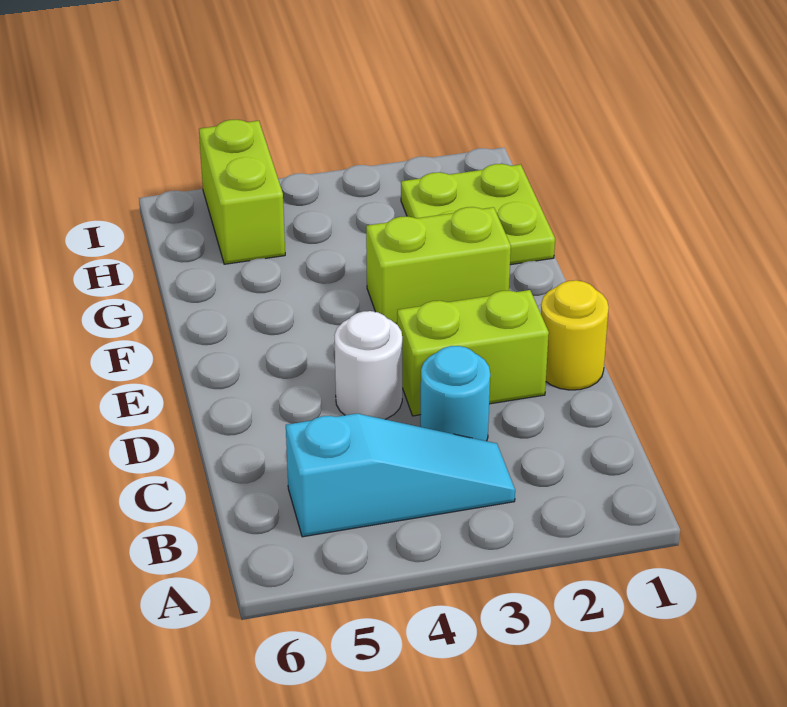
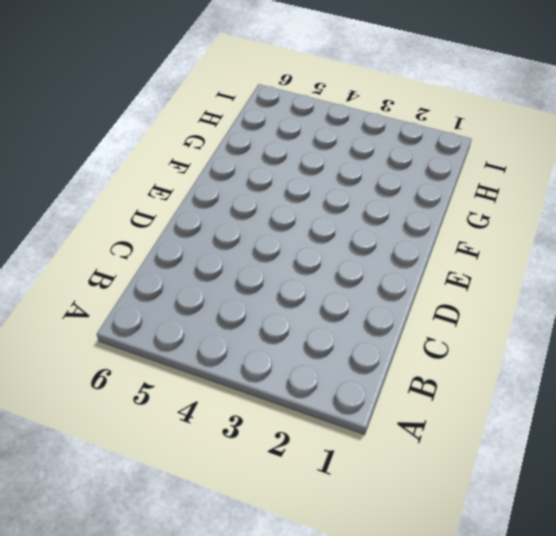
none -> cyan slope B3:B5 level 1 top 5
none -> cyan round brick C3 level 1

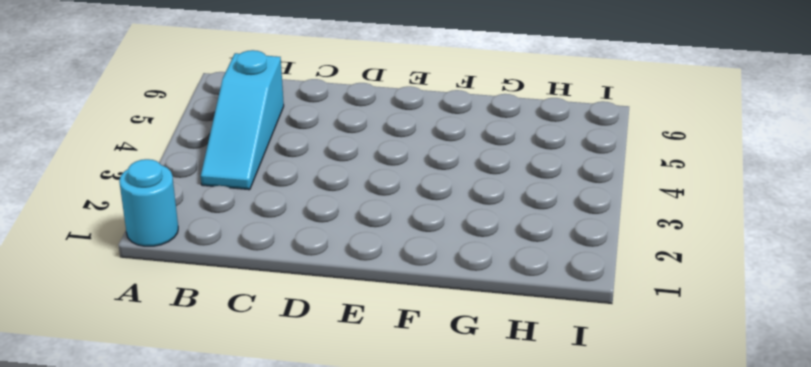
cyan round brick A1 level 1 -> cyan round brick C3 level 1
none -> yellow round brick D1 level 1
none -> lime brick D2:D3 level 1

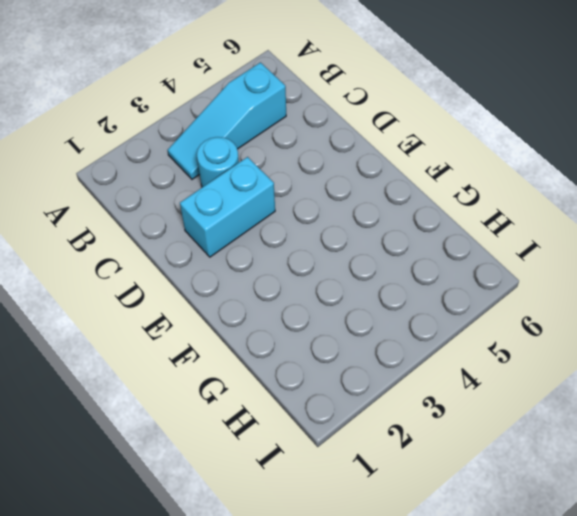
cyan brick D2:D3 level 1 -> lime brick D2:D3 level 1
none -> yellow round brick D1 level 1
none -> white round brick D4 level 1

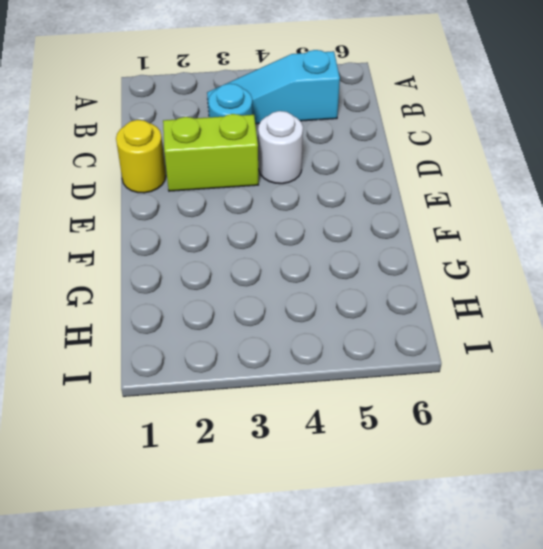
none -> lime brick F2:F3 level 1
none -> lime plate G1:H2 level 1

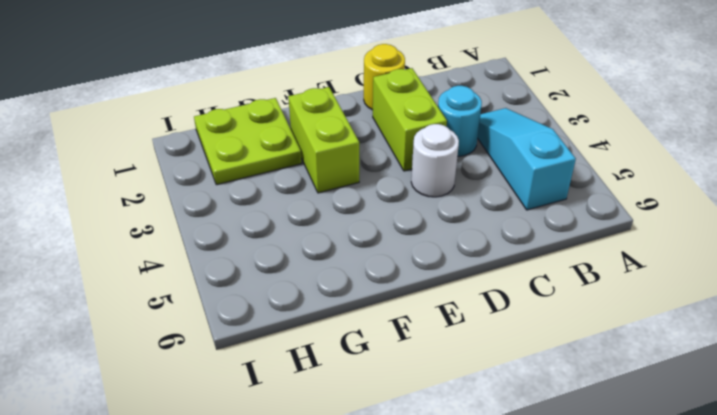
none -> lime brick H5:I5 level 1

